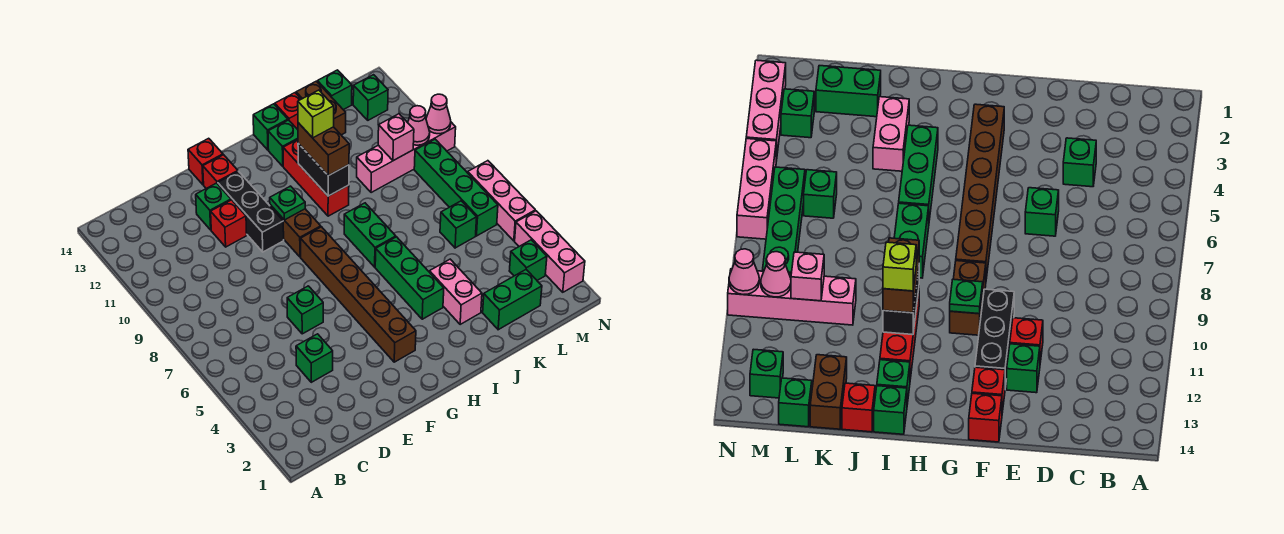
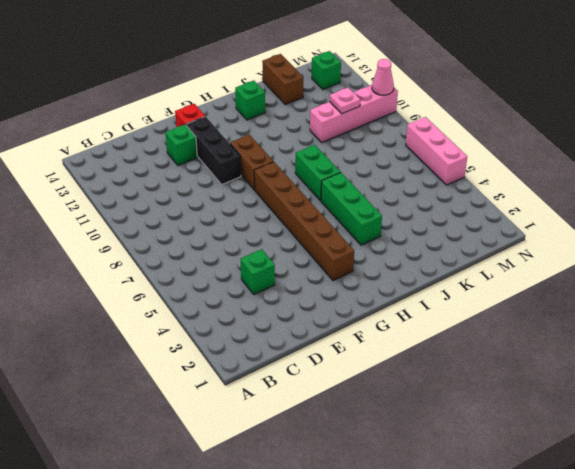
pink plate L10 level 2 -> pink brick L10 level 2
none -> green brick E6 level 1
none -> red brick E11 level 1
none -> red brick F14 level 1
none -> red brick I10:I12 level 1

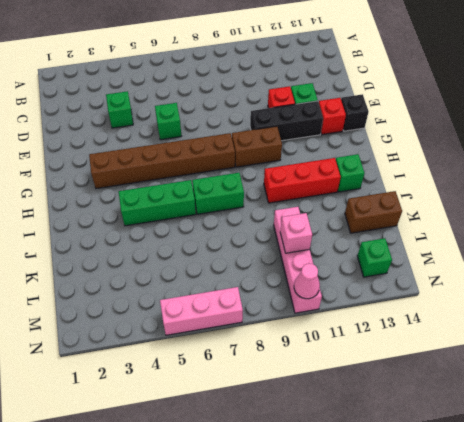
black brick F14 level 1 -> red brick F14 level 1
none -> green brick I14 level 1
none -> pink brick J3:J4 level 1
none -> red brick J14 level 1
none -> green brick K2:L2 level 1

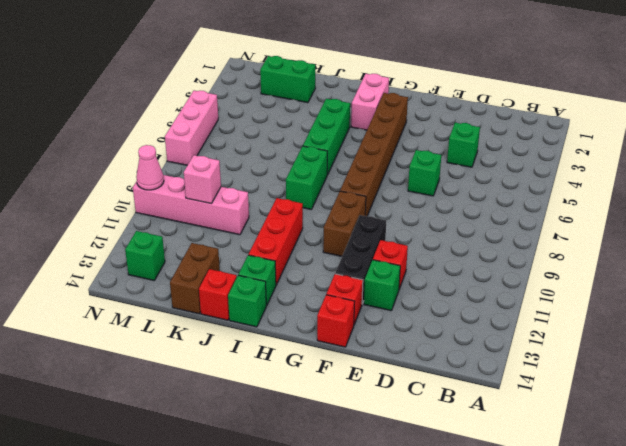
pink brick H2:H3 level 1 -> pink brick J3:J4 level 1
none -> green brick L6 level 1
none -> green brick L14 level 1
none -> green brick M3 level 1
none -> green brick M6:M9 level 1

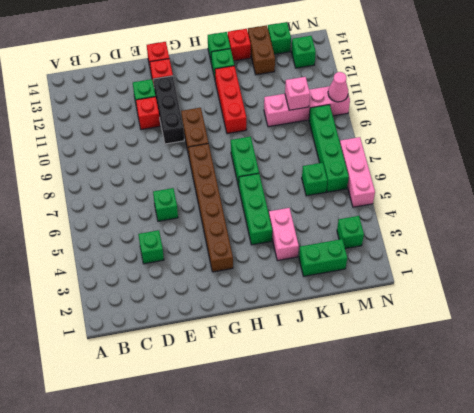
none -> pink brick N2:N4 level 1
none -> green plate G10 level 2
none -> black brick I10:I11 level 2
none -> pink cone M10 level 2

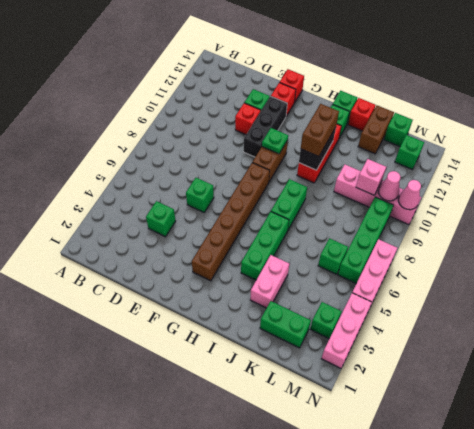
none -> lime brick I11 level 4

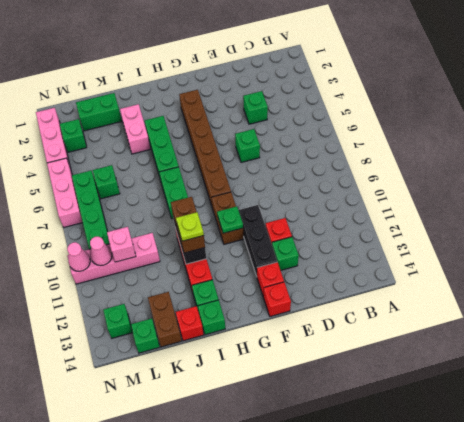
lime plate I11 level 4 -> lime brick I11 level 4

